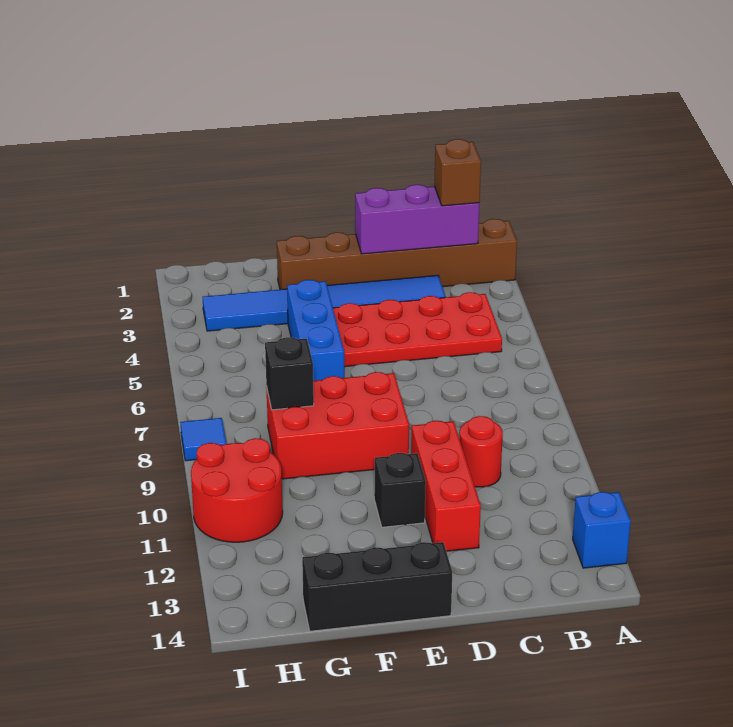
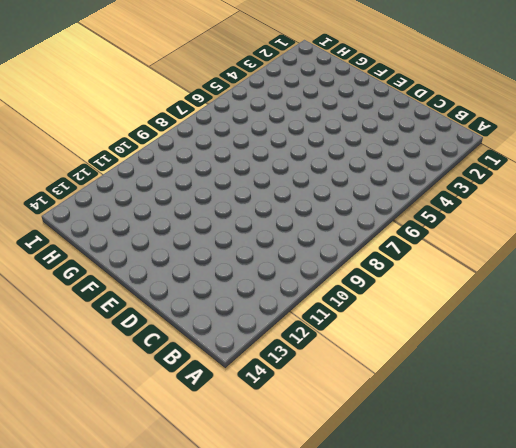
none -> brown brick A2:F2 level 1
none -> blue brick A13 level 1
none -> red plate B4:E5 level 1

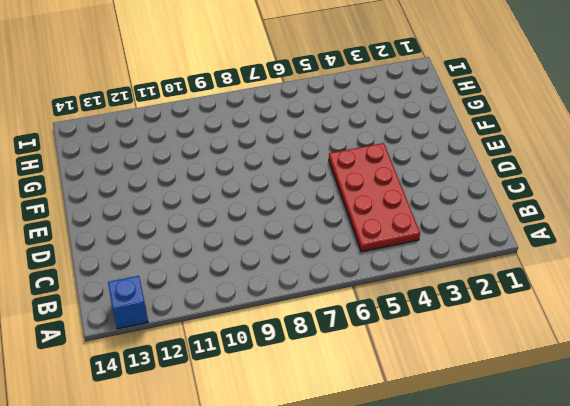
none -> brown brick A2:F2 level 1
none -> blue tile C3:H3 level 1
none -> red round brick C10 level 1

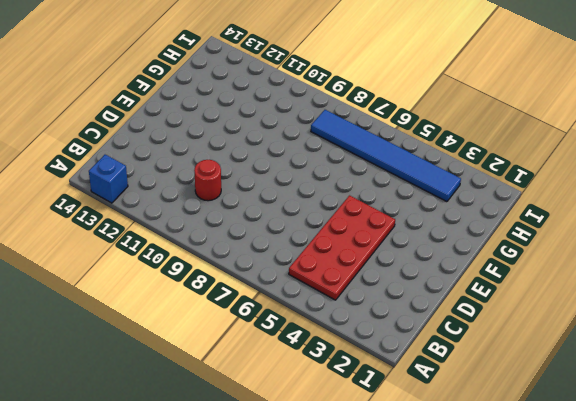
blue tile H3:H8 level 1 -> blue tile C3:H3 level 1
none -> brown brick A2:F2 level 1
none -> red brick D10:D12 level 1
none -> red brick E8:G9 level 1

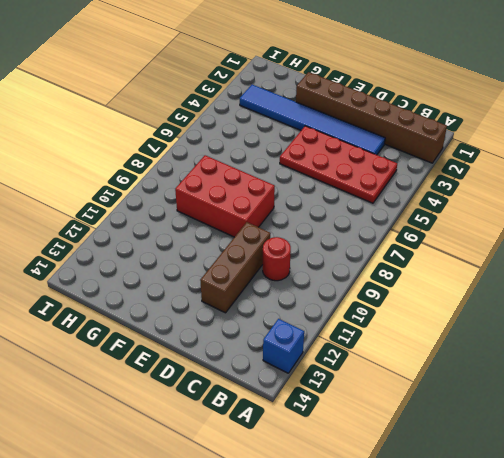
brown brick D10:D12 level 1 -> red brick D10:D12 level 1
none -> black brick E11 level 1
none -> black brick E14:G14 level 1
none -> blue brick F4:F6 level 1

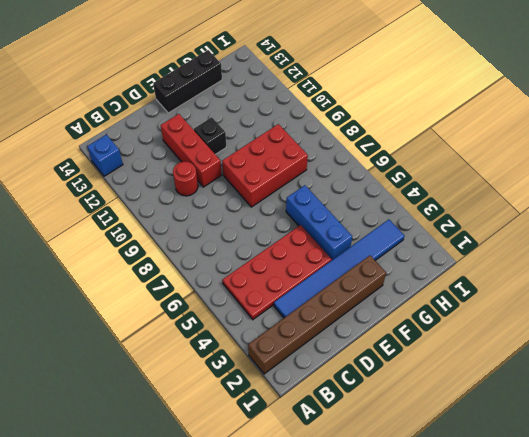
none -> red round brick H10:I11 level 1
none -> blue tile I8 level 1
none -> purple brick B2:D2 level 2

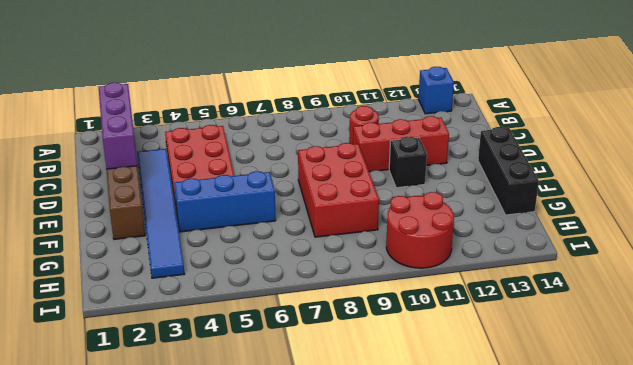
none -> blue tile I8 level 1
none -> black brick G8 level 2
none -> brown brick B2 level 3

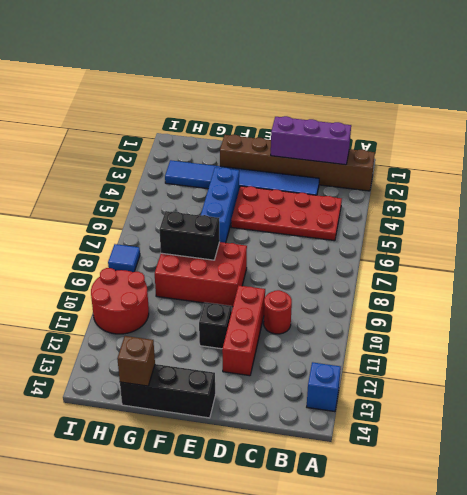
black brick F8:G8 level 2 -> black brick G8 level 2
brown brick G14 level 2 -> brown brick B2 level 3

